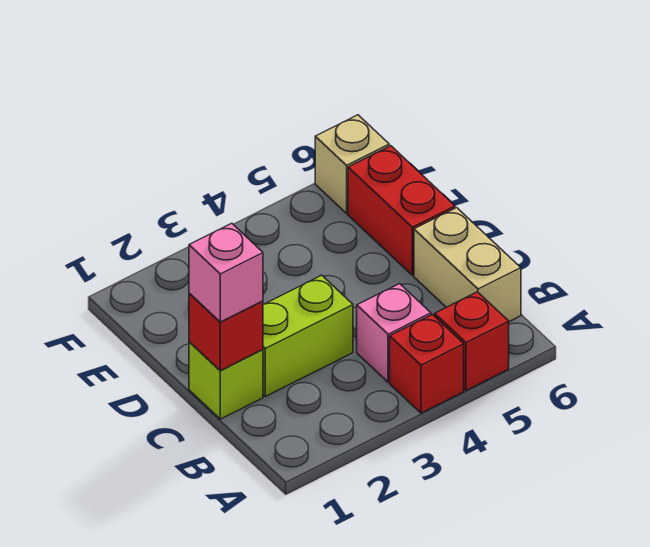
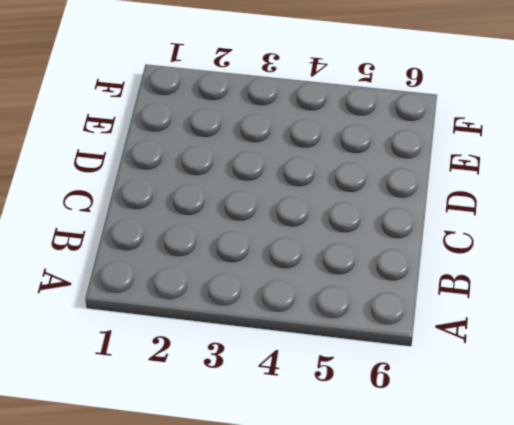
none -> red brick A4 level 1
none -> red brick A5 level 1

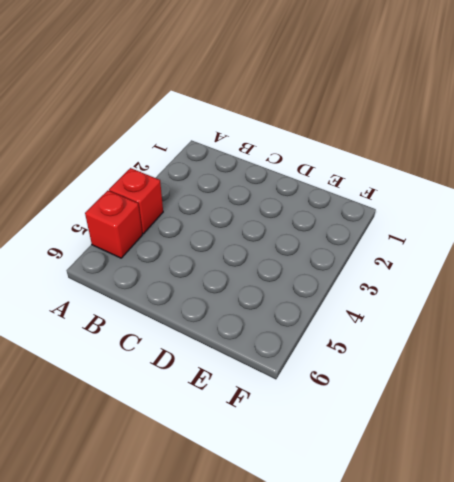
none -> pink brick B4 level 1
none -> tan brick B6:C6 level 1

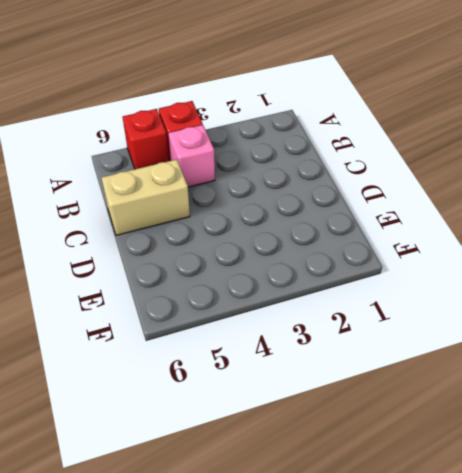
tan brick C5:C6 level 1 -> tan brick B6:C6 level 1
none -> lime brick C1 level 1
none -> lime brick C2:C3 level 1

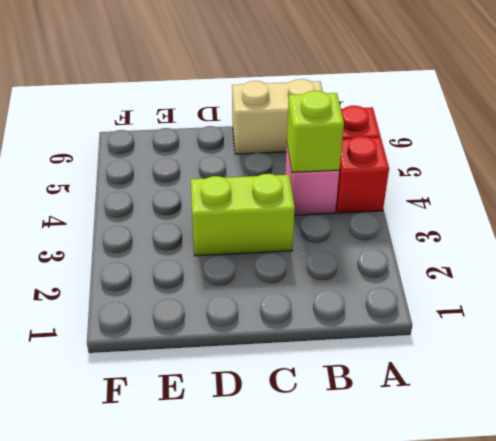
lime brick B4 level 2 -> lime brick C1 level 1
lime brick C3:D3 level 1 -> lime brick C2:C3 level 1
none -> red brick D6:E6 level 1
none -> tan brick F6 level 1

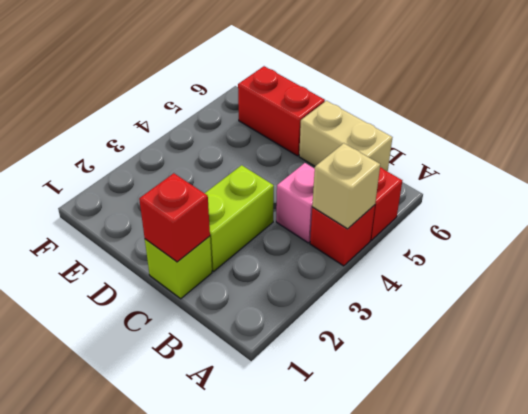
tan brick A4 level 2 -> tan brick F6 level 1
none -> pink brick C1 level 3

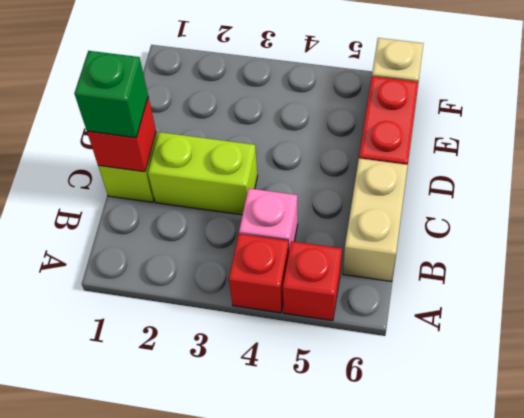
green brick C1 level 3 -> pink brick C1 level 3

